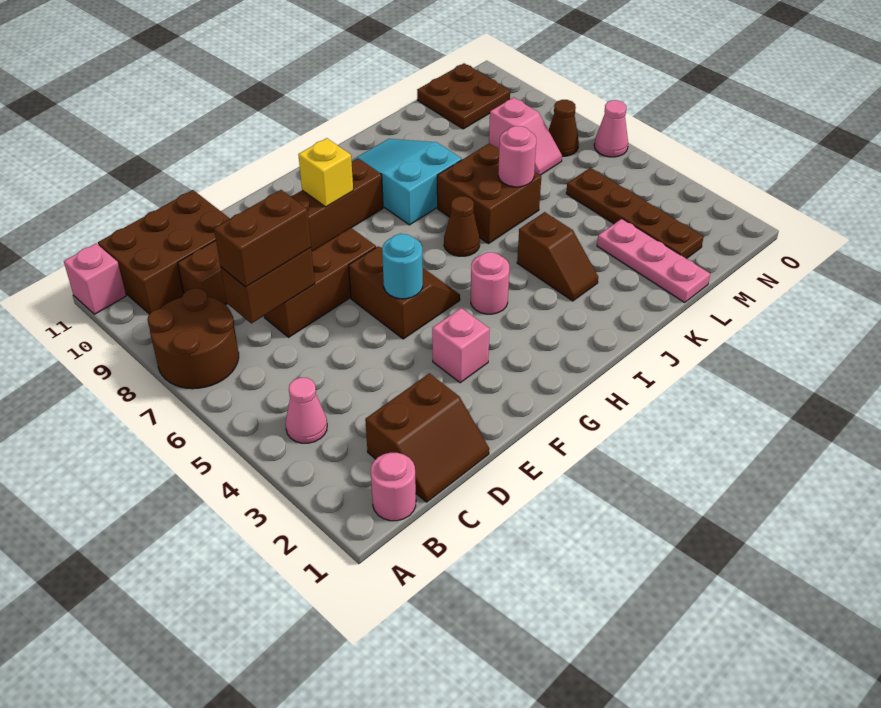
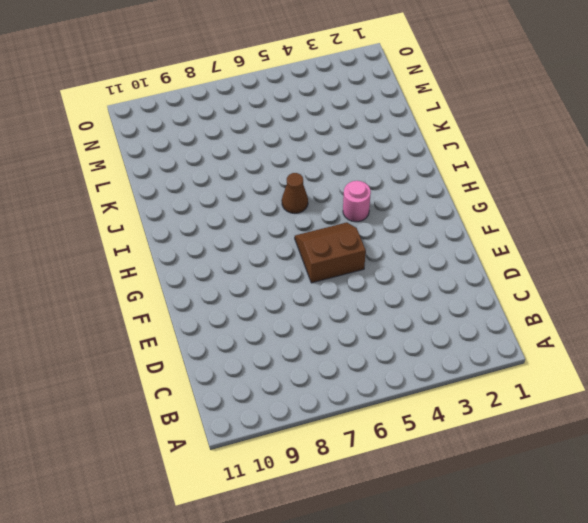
none -> brown round brick A7:B8 level 1
none -> pink brick A11 level 1
none -> pink round brick B1 level 1

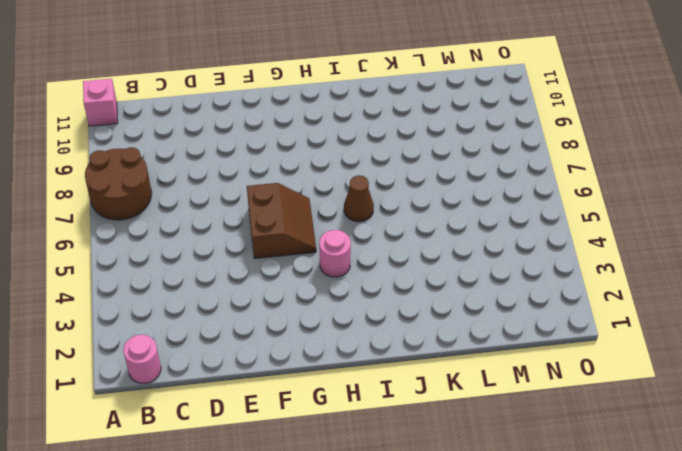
none -> pink cone B4 level 1
none -> brown brick B10:D11 level 1
none -> brown slope C1:D2 level 1 top 2

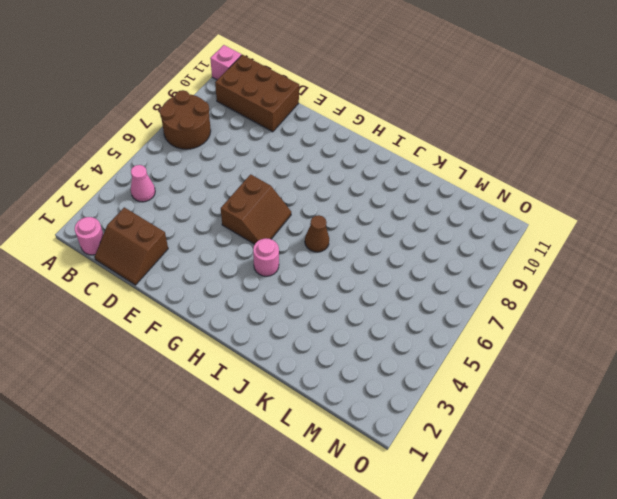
none -> brown brick C9:H9 level 1
none -> brown brick D7:F7 level 1
none -> pink brick F3 level 1

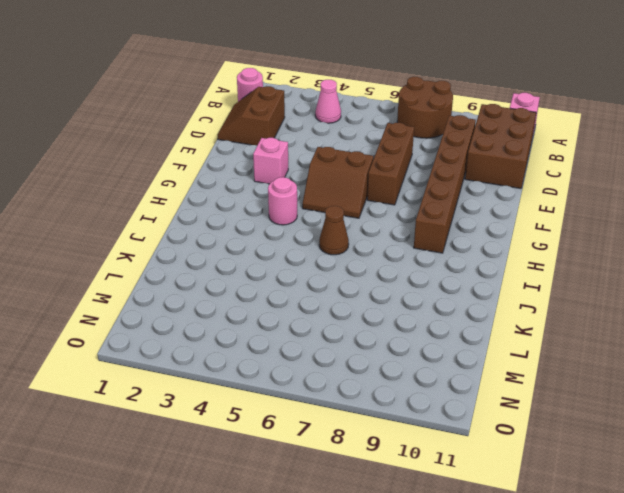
none -> cyan slope I8:J10 level 1 top 8
none -> brown slope J3:J4 level 1 top 4
none -> brown brick J6:K7 level 1

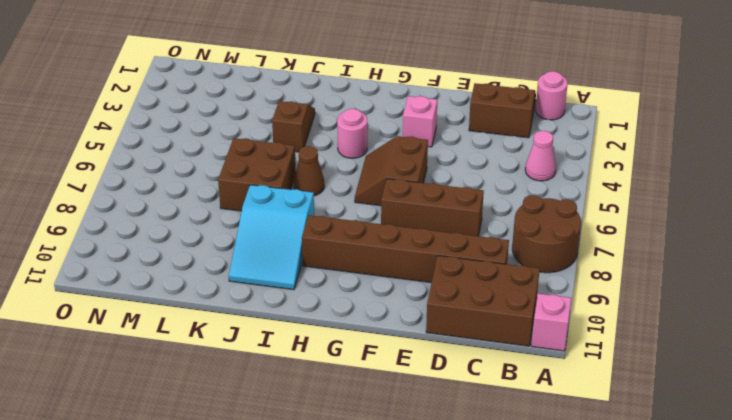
none -> pink plate L1:L3 level 1
none -> brown plate M2:M5 level 1
none -> pink slope M7:M8 level 1 top 8

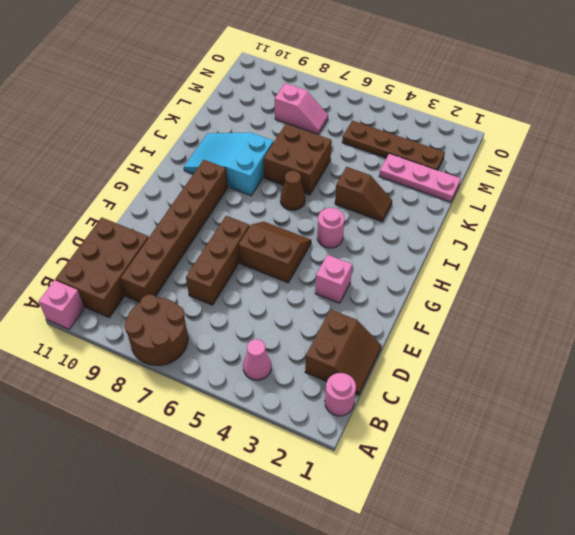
none -> brown plate M10:N11 level 1
none -> brown cone N7 level 1
none -> pink cone O6 level 1

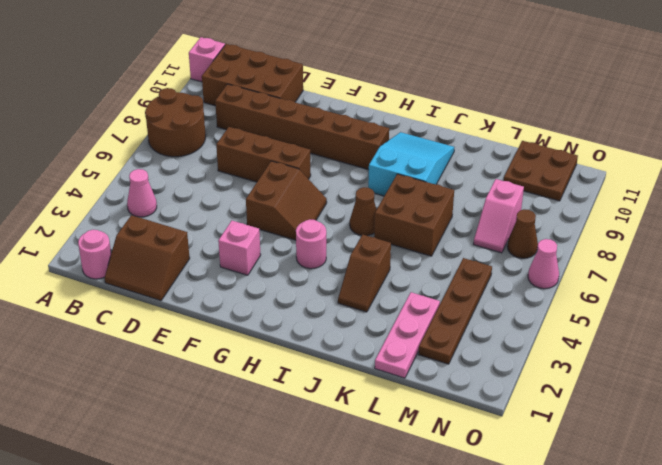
none -> brown brick C7:D7 level 2
none -> cyan round brick F5 level 2
none -> yellow brick G9 level 2

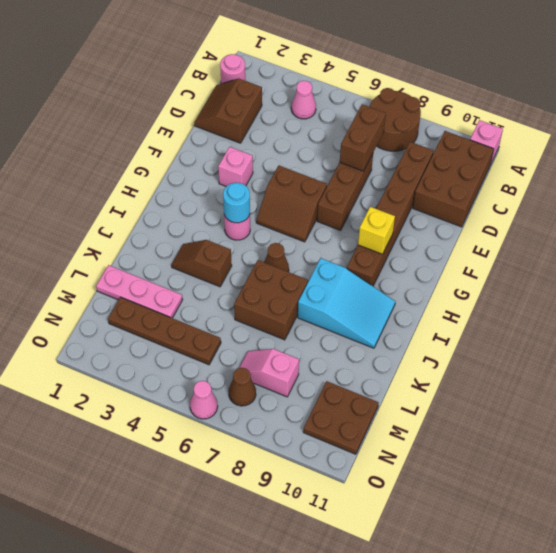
cyan round brick H4 level 2 -> cyan round brick F5 level 2
none -> pink round brick K6 level 2
none -> brown brick C7:D7 level 3

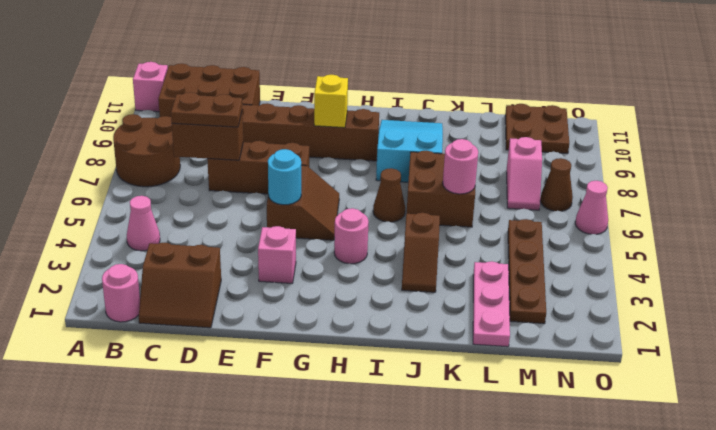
brown plate C7:D7 level 3 -> brown brick C7:D7 level 3

